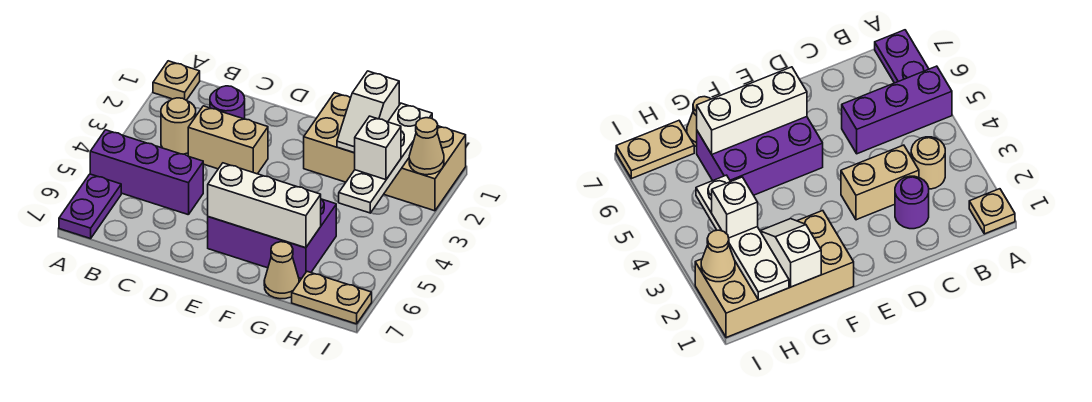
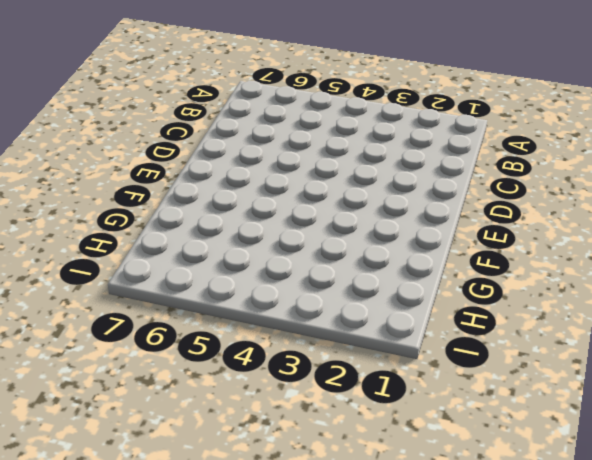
none -> tan plate A1 level 1
none -> purple brick A5:C5 level 1
none -> purple plate A6:A7 level 1

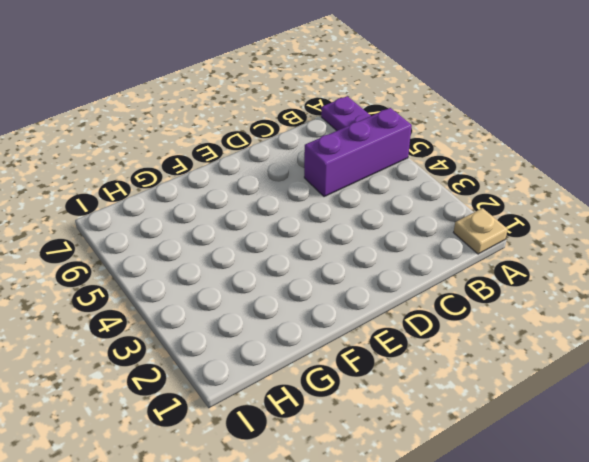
none -> tan round brick B3 level 1
none -> purple round brick C2 level 1
none -> tan brick C3:D3 level 1

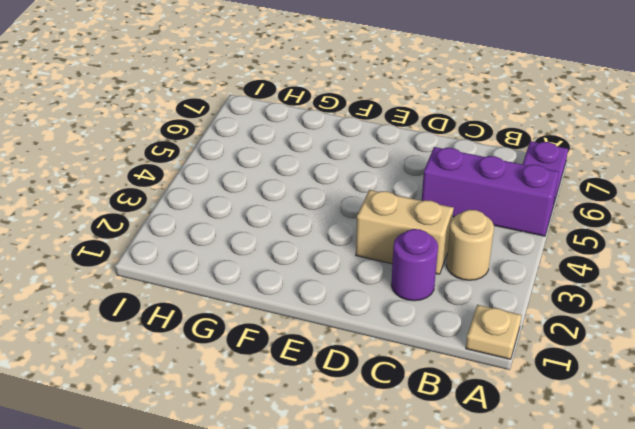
none -> purple brick E5:G6 level 1
none -> tan brick F1:I2 level 1
none -> tan cone G7 level 1

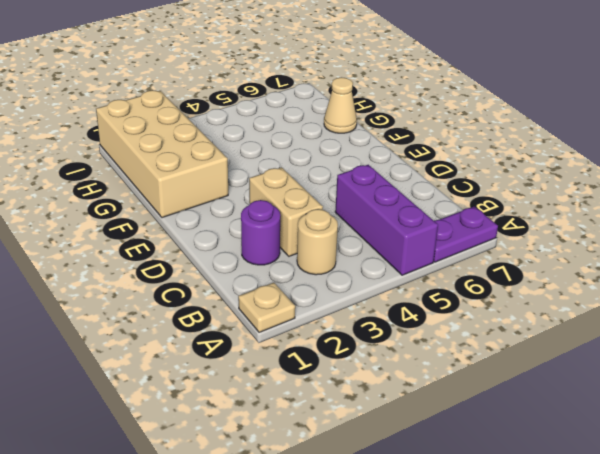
none -> purple brick E5:G6 level 1
none -> tan plate H7:I7 level 1
none -> white brick E6:G6 level 2

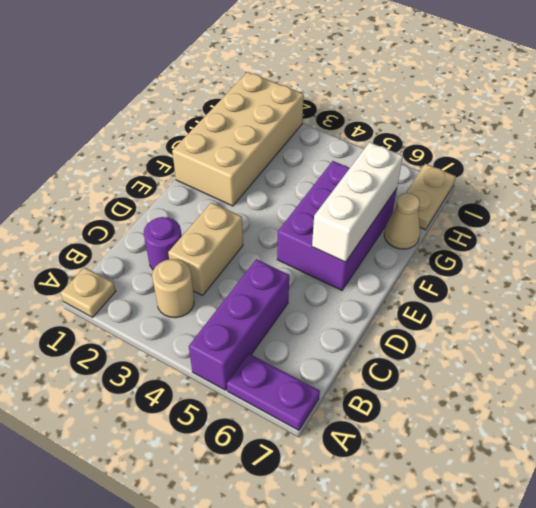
none -> white slope G1:G2 level 2 top 1
none -> white plate H1:H4 level 2
none -> tan cone I2 level 2

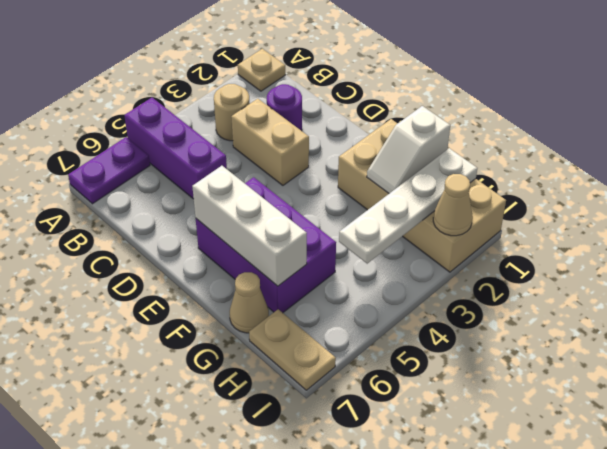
none -> white brick H3 level 3

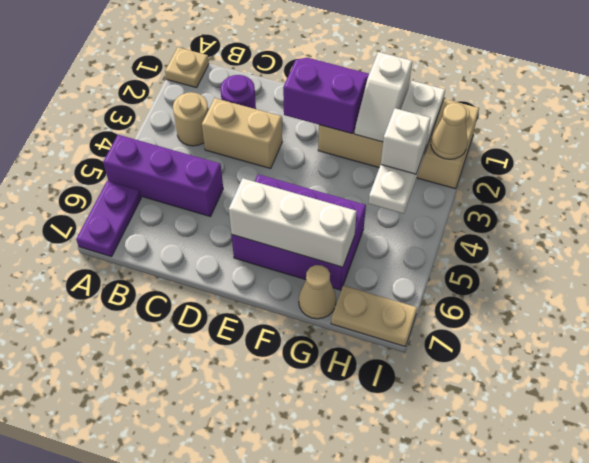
purple slope E1:F2 level 2 top 2 -> none

